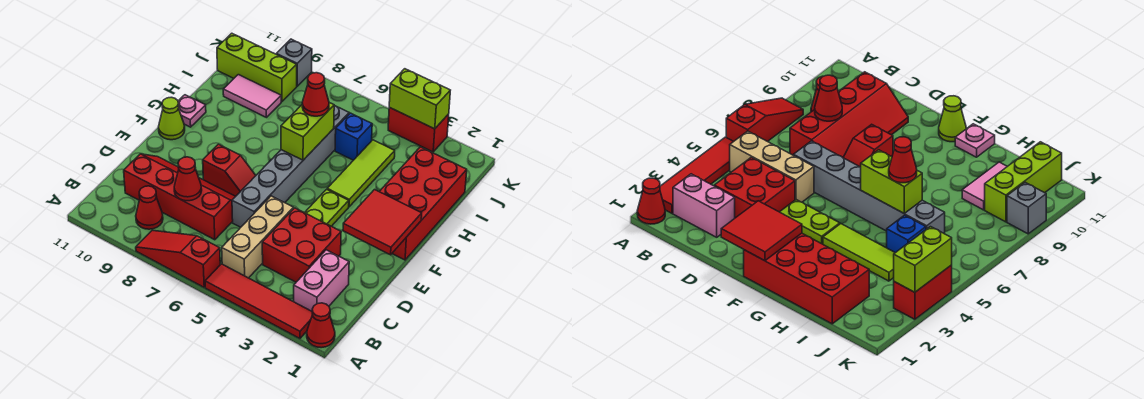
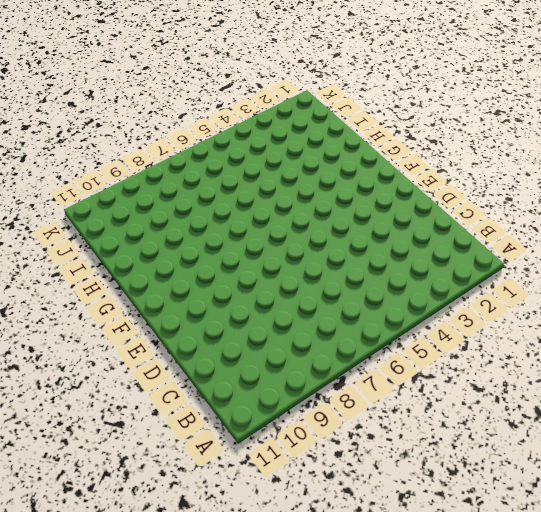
none -> red cone A1 level 1
none -> red tile A2:A5 level 1
none -> red slope A6:A8 level 1 top 6

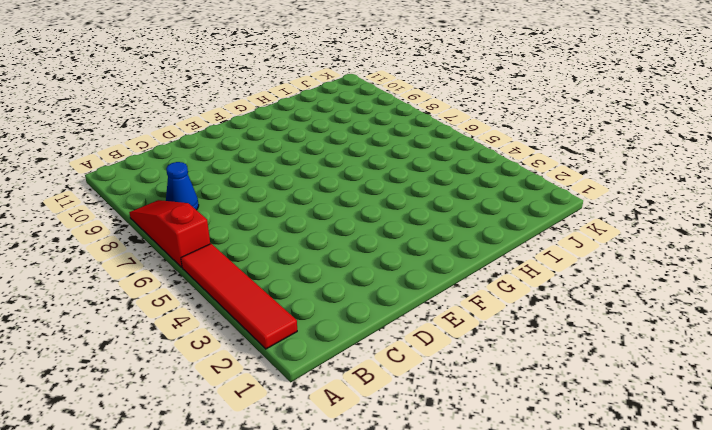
blue cone B8 level 1 -> none
none -> red cone A1 level 1
none -> pink brick B2:C2 level 1
none -> tan brick B5:D5 level 1

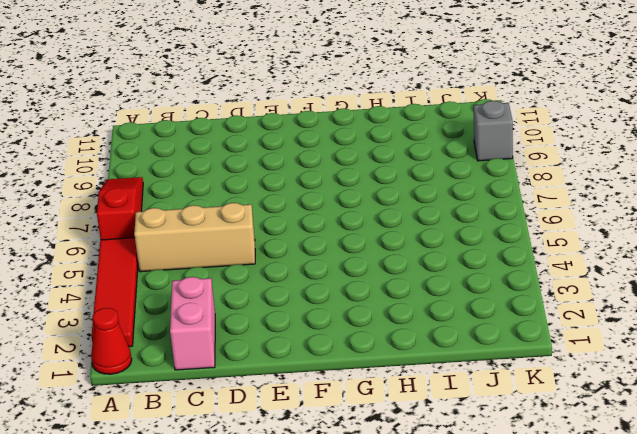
pink brick C1:C2 level 1 -> pink brick B2:C2 level 1
none -> red cone B9 level 1
none -> red brick C3:D4 level 1
none -> red slope C7:D10 level 1 top C

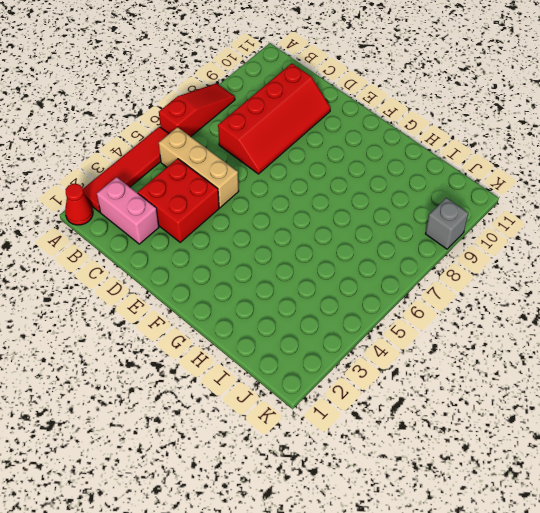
none -> red cone B9 level 1
none -> grey brick D6:I6 level 1
none -> lime plate E4:F4 level 1

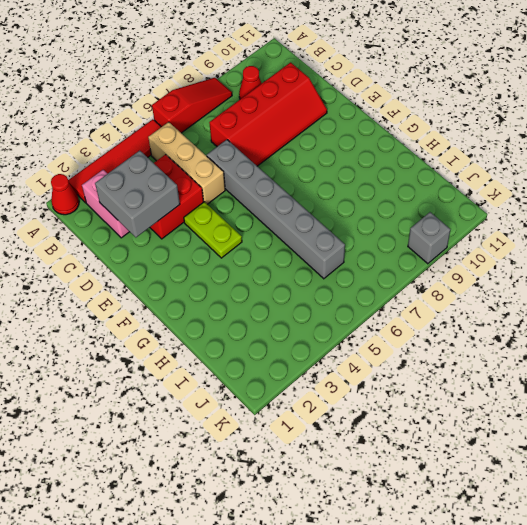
grey brick C2:D3 level 2 -> none
none -> red slope E7:E8 level 1 top 8
none -> red brick F1:I2 level 1
none -> lime cone F11 level 1

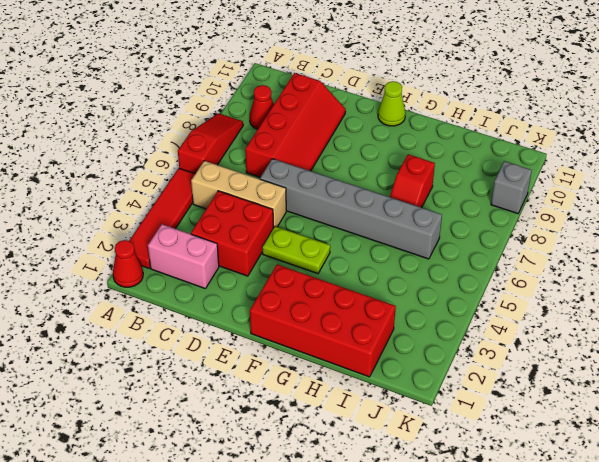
red slope H7:H8 level 1 top 8 -> red slope E7:E8 level 1 top 8
none -> lime tile G4:I4 level 1
none -> pink plate G11 level 1
none -> blue brick I5 level 1

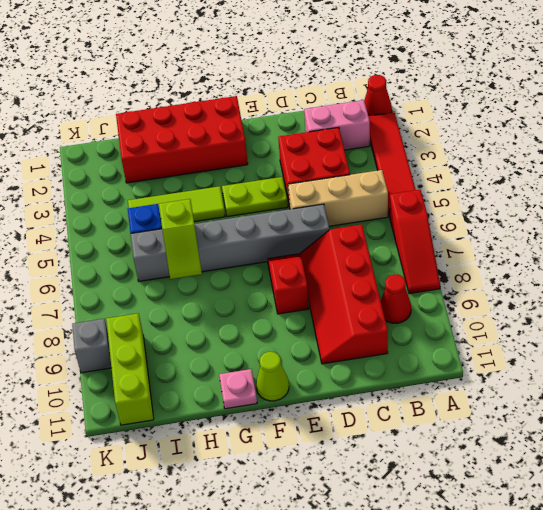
lime slope H6:H7 level 2 top 6 -> lime brick G6:H6 level 2
none -> pink tile I9:I10 level 1
none -> red brick K3:K4 level 1
none -> red cone C8 level 2

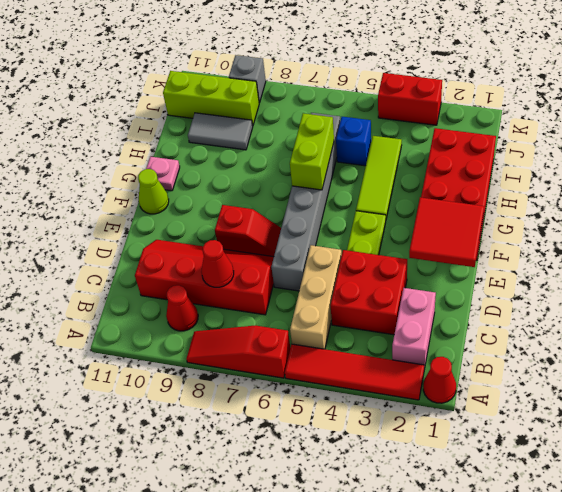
grey tile I9:I10 level 1 -> pink tile I9:I10 level 1
none -> lime brick K3:K4 level 2
none -> red cone H6 level 3

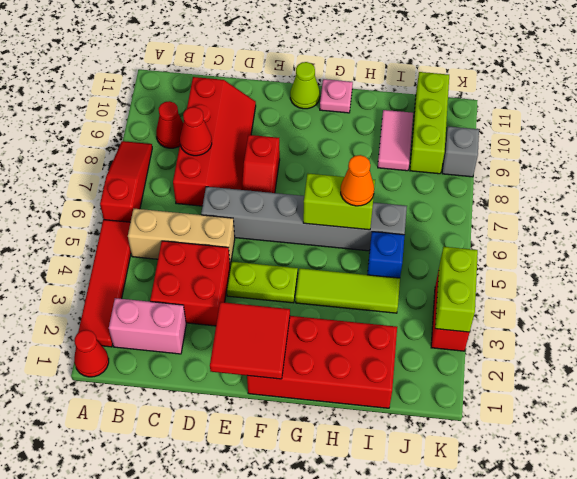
orange cone H6 level 3 -> red cone H6 level 3

